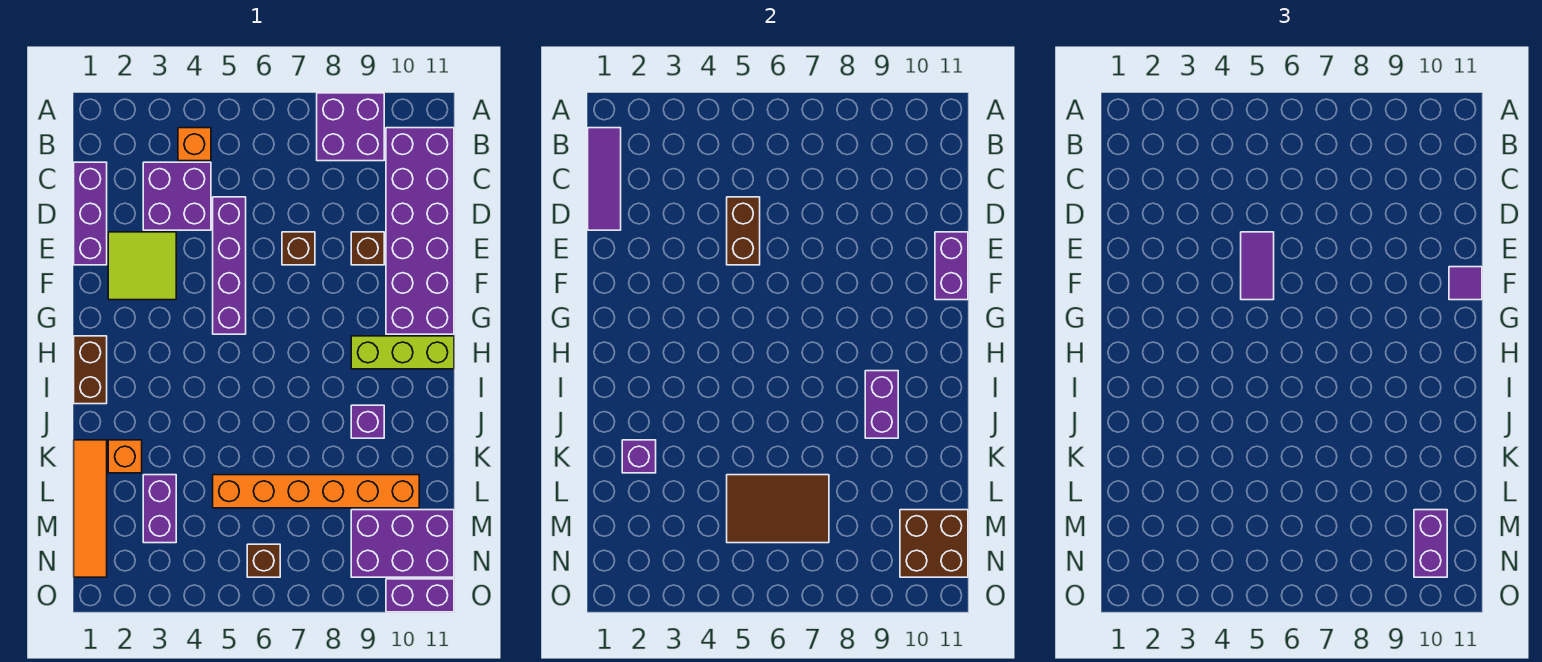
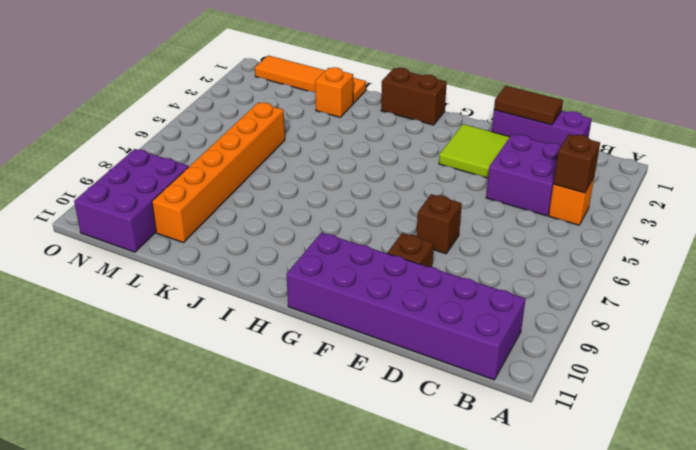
brown brick B4 level 2 -> brown brick N6 level 1
brown tile D1:E1 level 2 -> purple tile B1:D1 level 2
none -> purple brick A8:B9 level 1
none -> purple brick D5:G5 level 1
none -> lime brick H9:H11 level 1

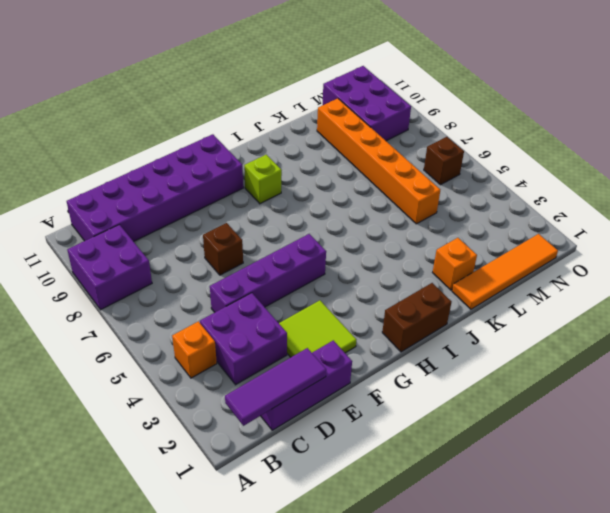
lime brick H9 level 1 -> lime brick H9:H11 level 1
none -> brown brick E9 level 1
none -> purple brick J9 level 1
none -> purple brick L3:M3 level 1

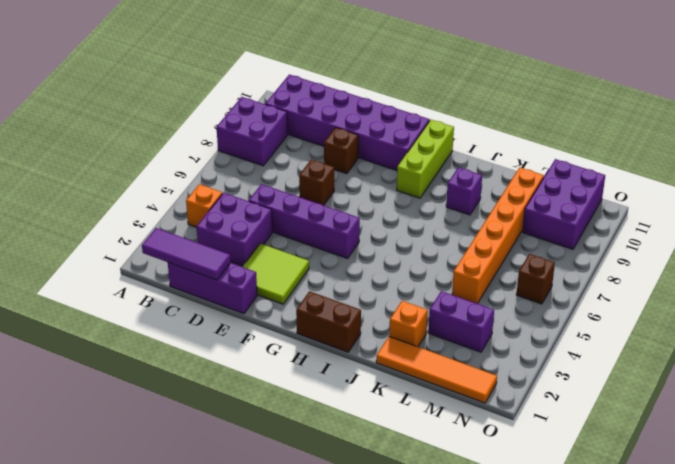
none -> purple brick O10:O11 level 1
none -> brown brick D5:E5 level 2
none -> purple brick E11:F11 level 2

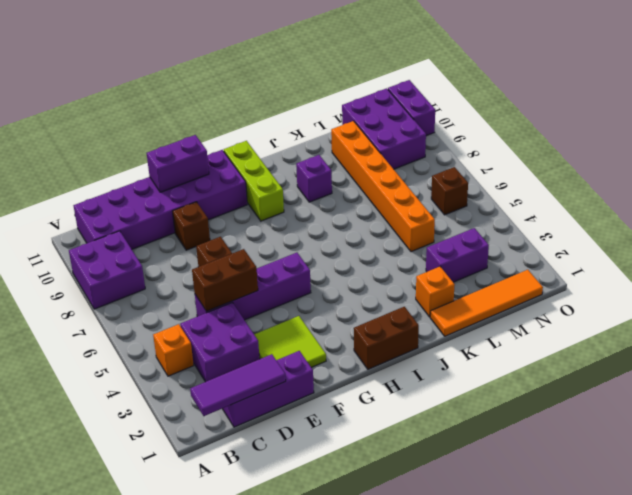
none -> purple brick I9:J9 level 2
none -> purple brick K2 level 2
none -> brown tile L5:M7 level 2

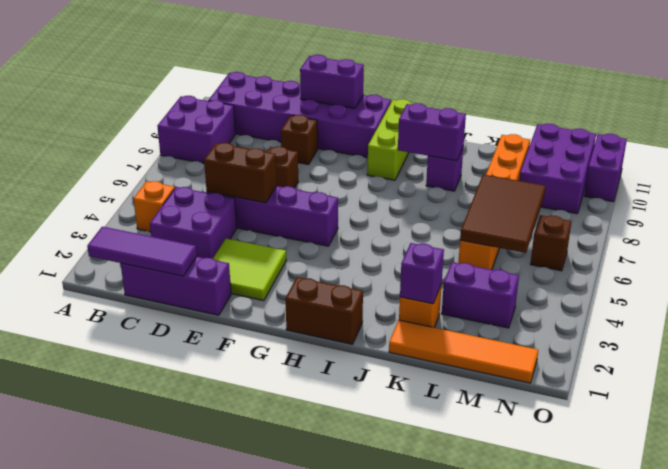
none -> brown brick M10:N11 level 2
none -> purple tile E5:F5 level 3
none -> purple tile F11 level 3

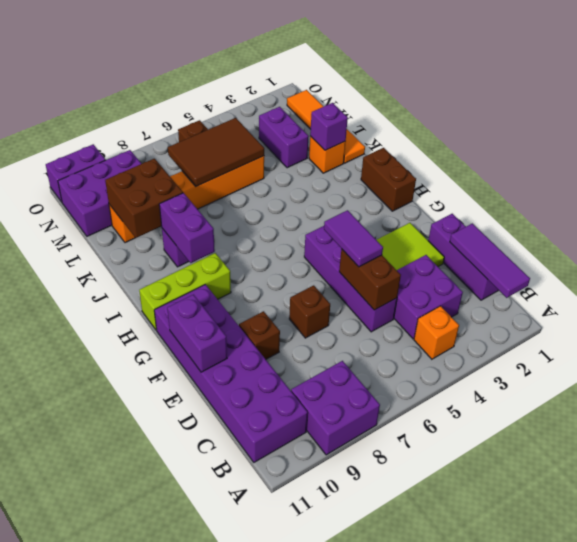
brown brick K9:L10 level 2 -> brown brick M10:N11 level 2
none -> purple tile F11 level 3
none -> purple brick M10:N10 level 3

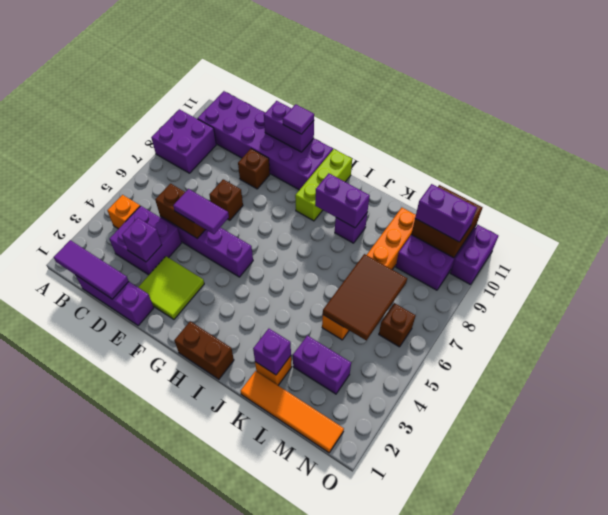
purple brick D3 level 2 -> none

